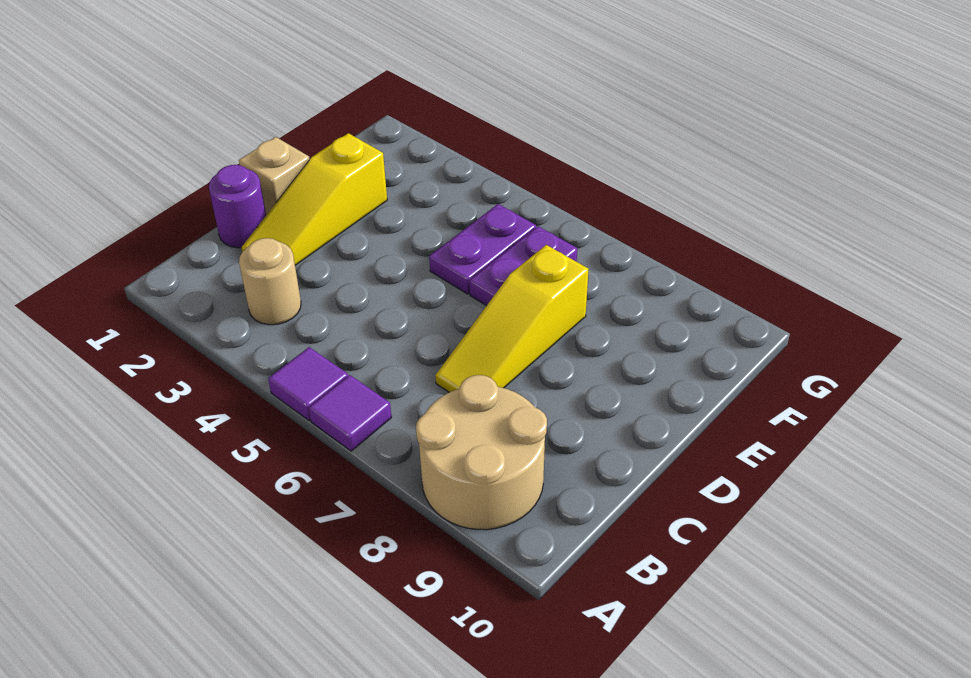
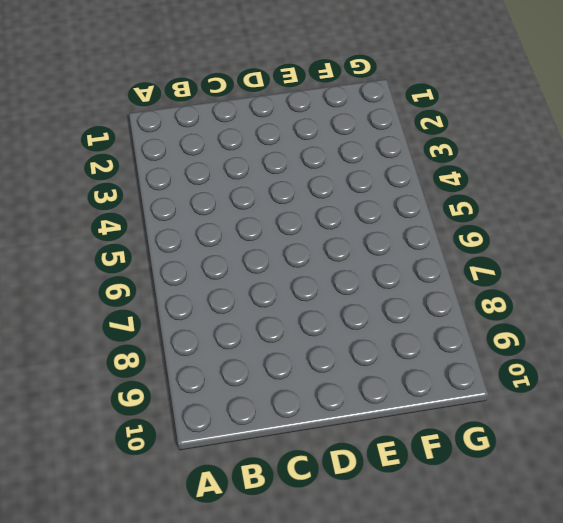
none -> purple tile A5 level 1
none -> purple tile A6 level 1

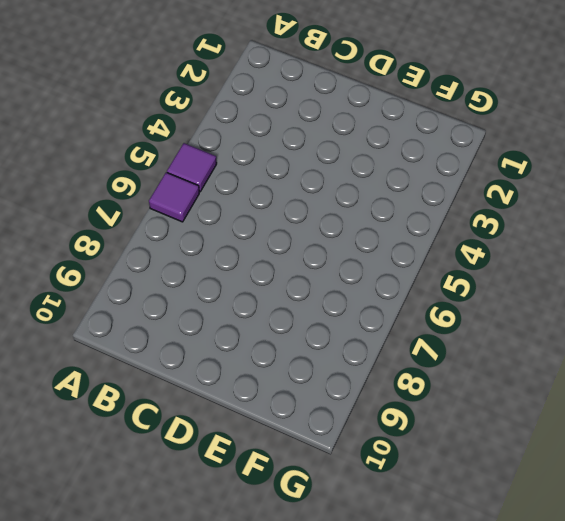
none -> tan round brick A8:B9 level 1
none -> tan round brick B3 level 1

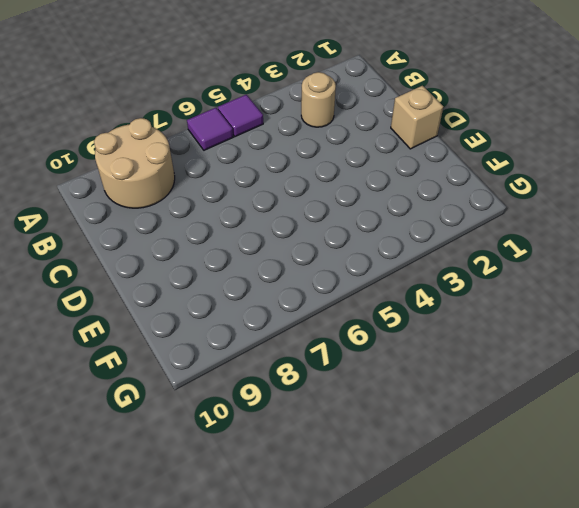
none -> purple round brick C1 level 1
none -> yellow slope C2:E2 level 1 top E

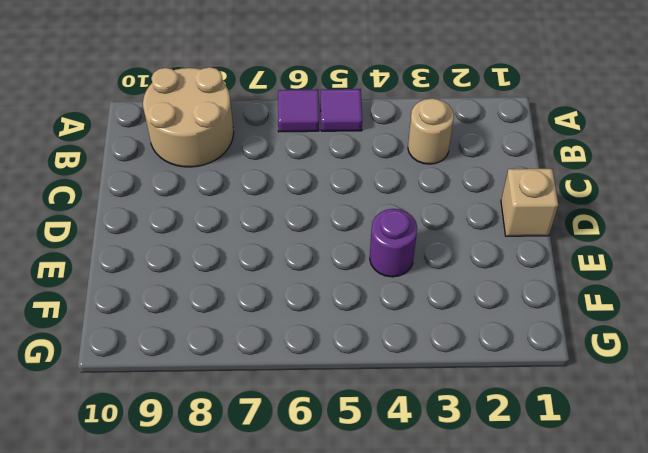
purple round brick E4 level 1 -> purple round brick C1 level 1
none -> yellow slope C2:E2 level 1 top E
none -> yellow slope C7:E7 level 1 top E

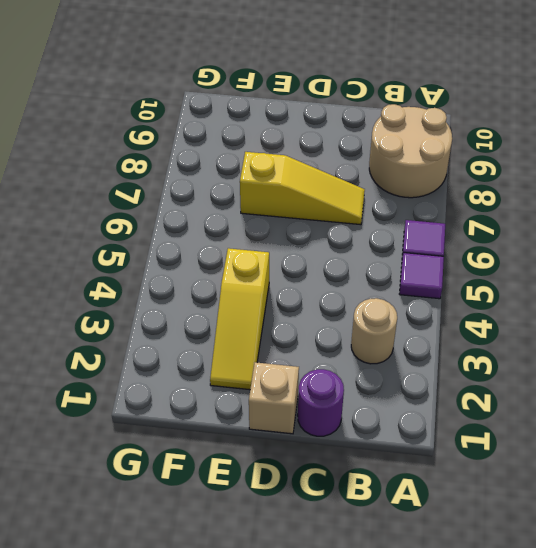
yellow slope E2:E4 level 1 top 4 -> yellow slope C2:E2 level 1 top E
none -> purple plate E5:F5 level 1
none -> purple plate E6:F6 level 1

